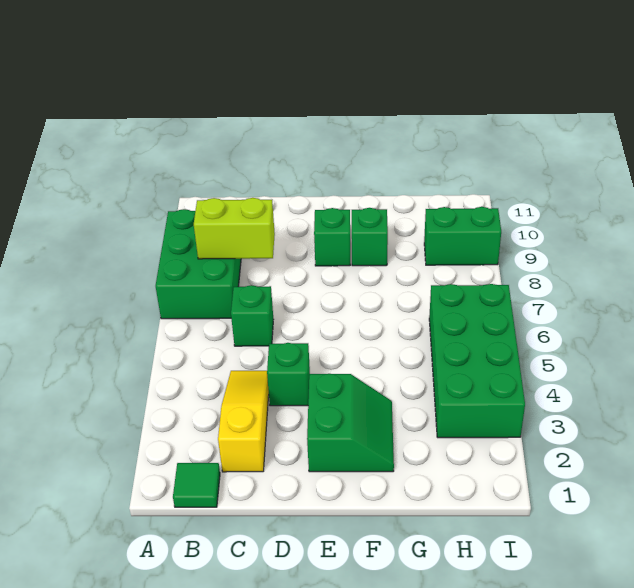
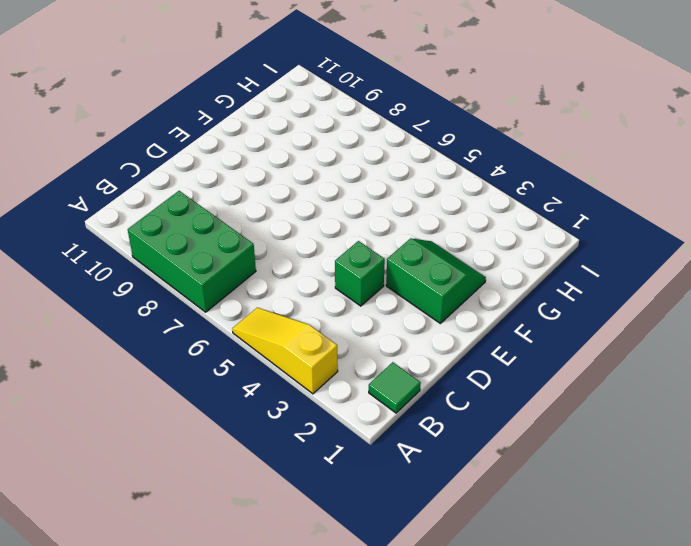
yellow slope A3:A5 level 1 top 3 -> yellow slope C2:C4 level 1 top 2
none -> green brick C6 level 1
none -> green brick E9 level 1

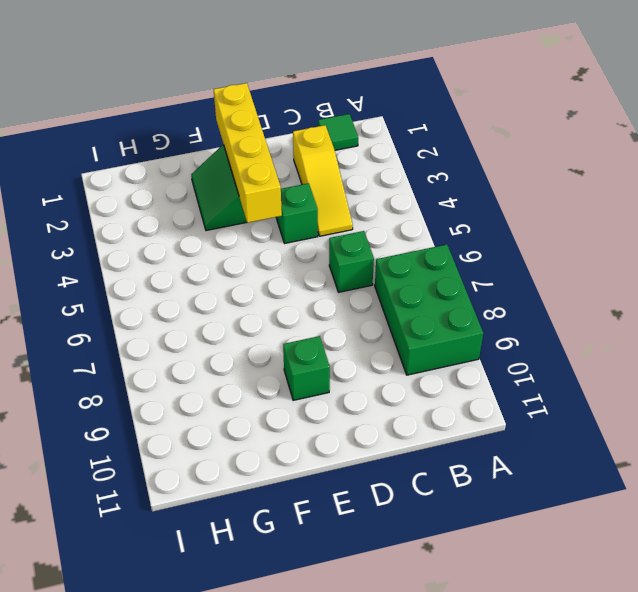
yellow brick E1:E4 level 2 -> none
none -> green brick F9 level 1
none -> green brick H3:I6 level 1

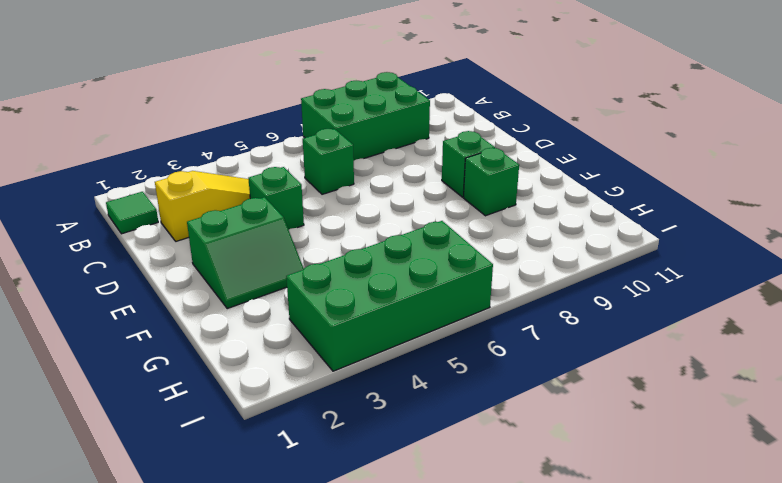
none -> green brick H9:I9 level 1
none -> lime brick B8:C8 level 2

